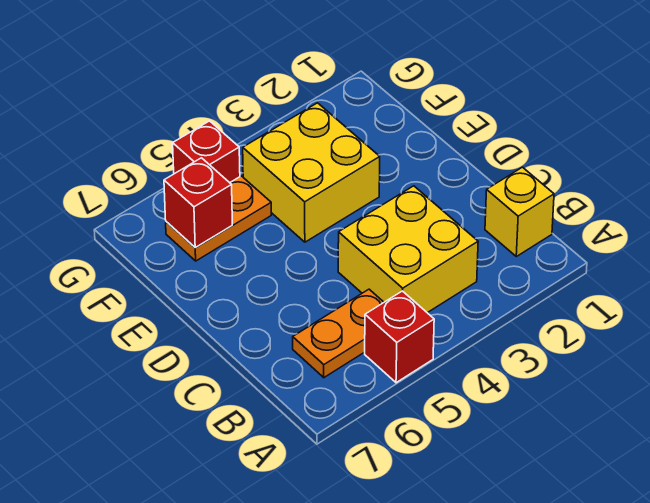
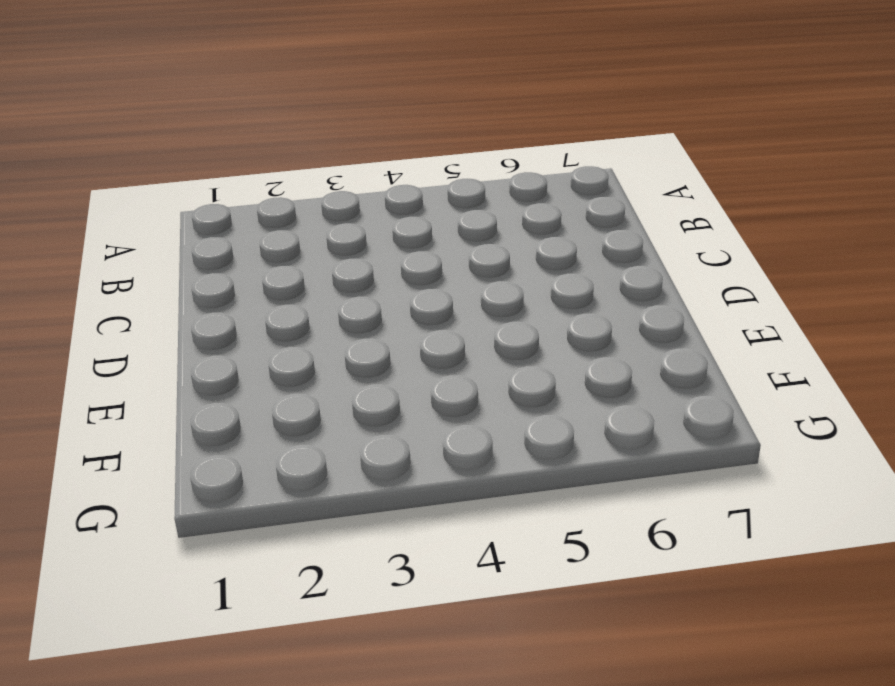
none -> red brick A5 level 1
none -> yellow brick B1 level 1

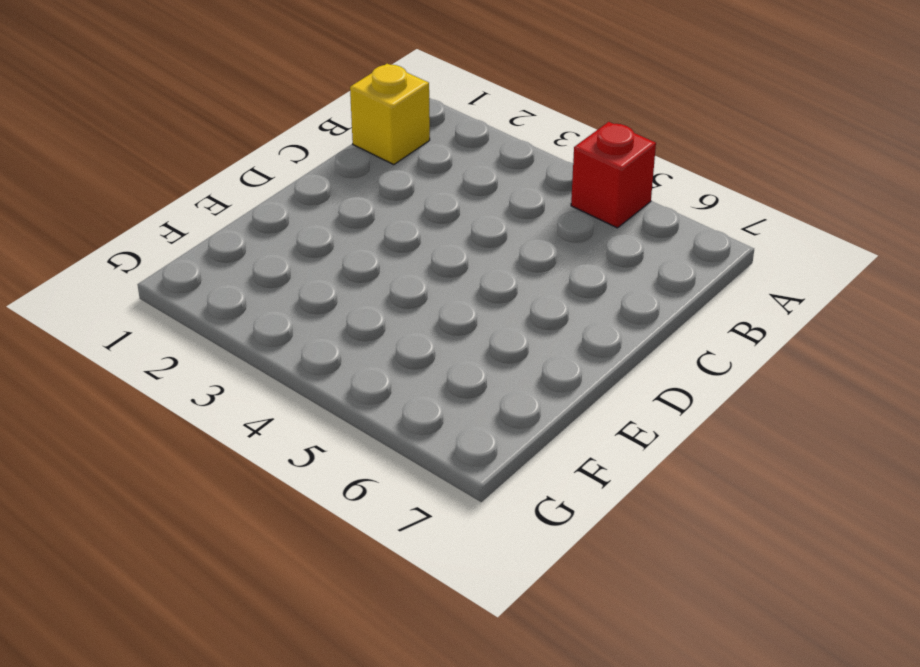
none -> yellow brick B3:C4 level 1
none -> orange plate B5:B6 level 1

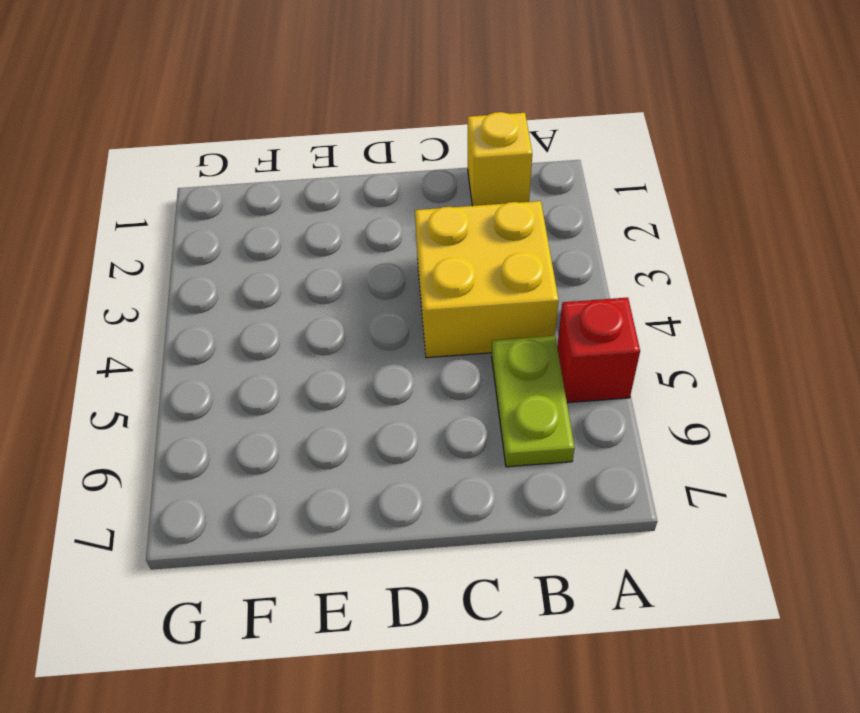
lime plate B5:B6 level 1 -> orange plate B5:B6 level 1
none -> yellow brick E3:F4 level 1
none -> orange plate F5:F6 level 1

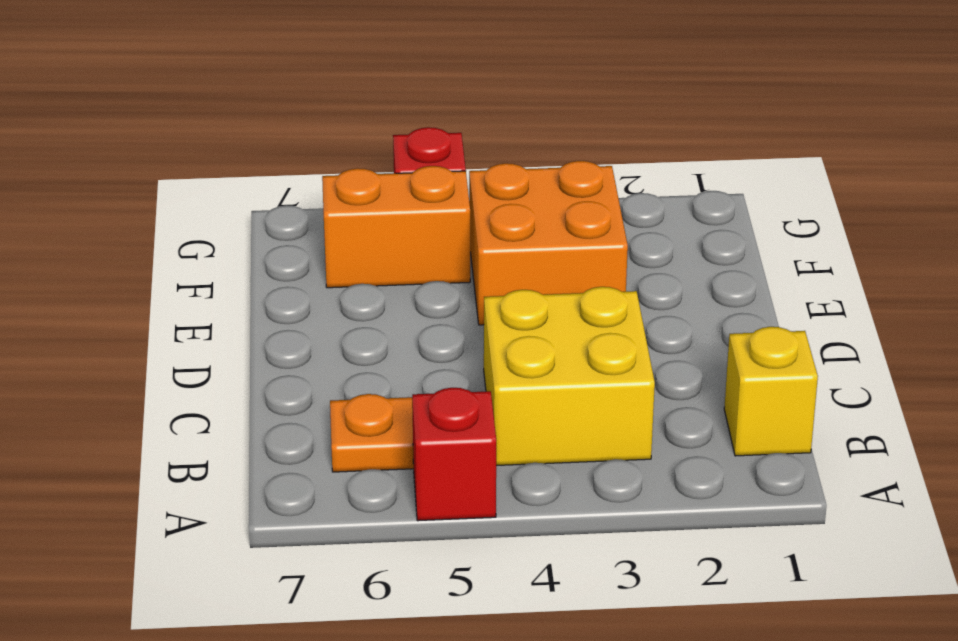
orange brick E3:F4 level 1 -> yellow brick E3:F4 level 1
orange brick F5:F6 level 1 -> orange plate F5:F6 level 1
none -> red brick F6 level 2

